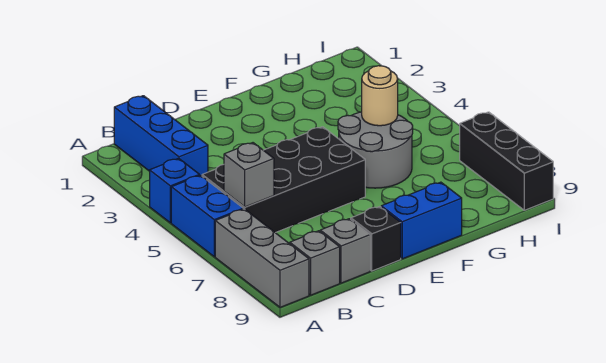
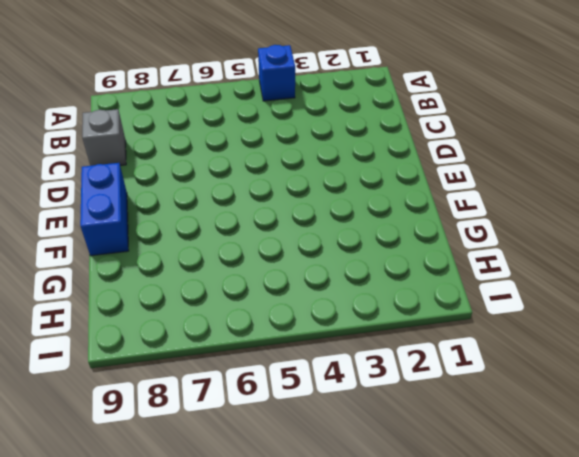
none -> blue brick A5:A6 level 1
none -> grey brick A7:A9 level 1
none -> blue brick B1:B3 level 1

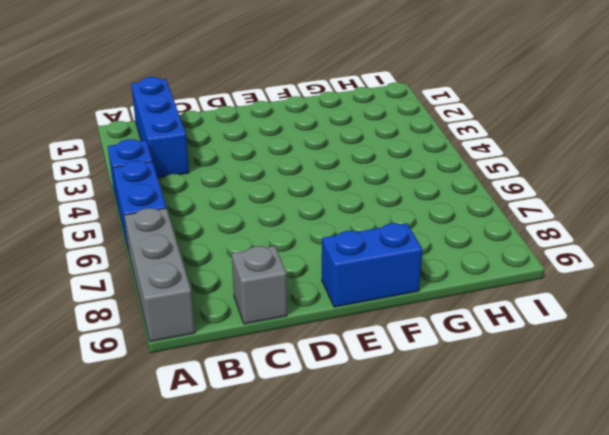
none -> black brick B5:E6 level 1
none -> grey brick B9 level 1
none -> black brick D9 level 1

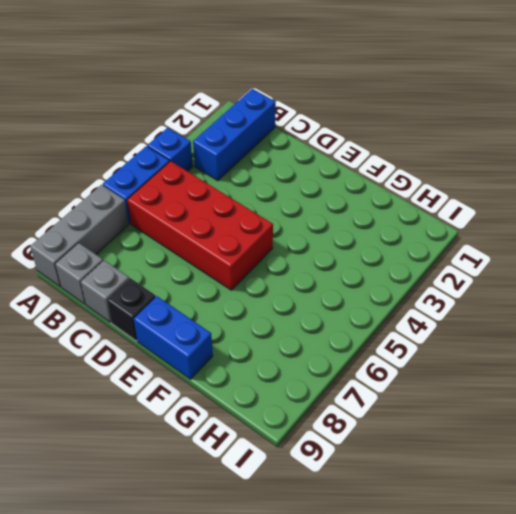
red brick B5:E6 level 1 -> black brick B5:E6 level 1
none -> grey round brick F5:G6 level 1
none -> black brick I7:I9 level 1
none -> grey brick B6 level 2

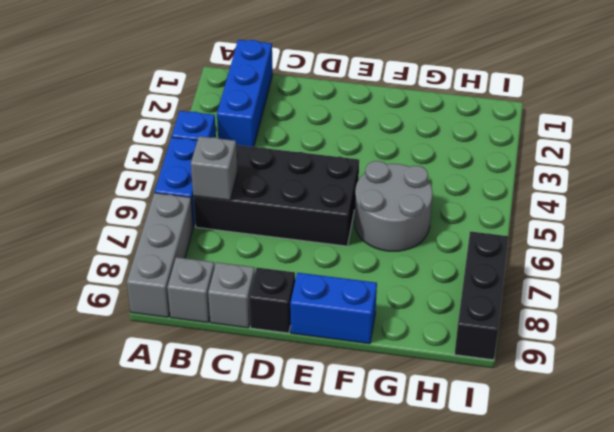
none -> tan round brick G5 level 2

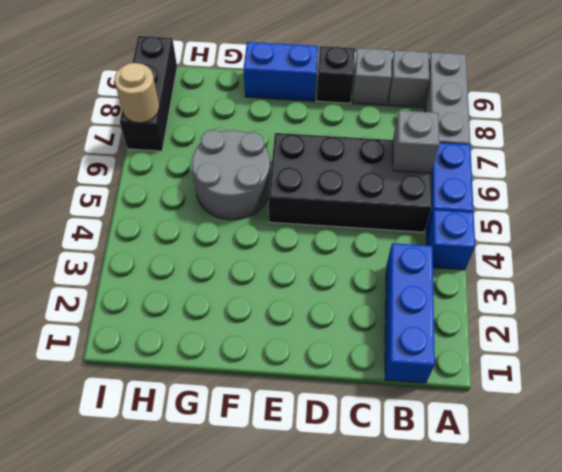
tan round brick I7 level 2 -> tan round brick G5 level 2

